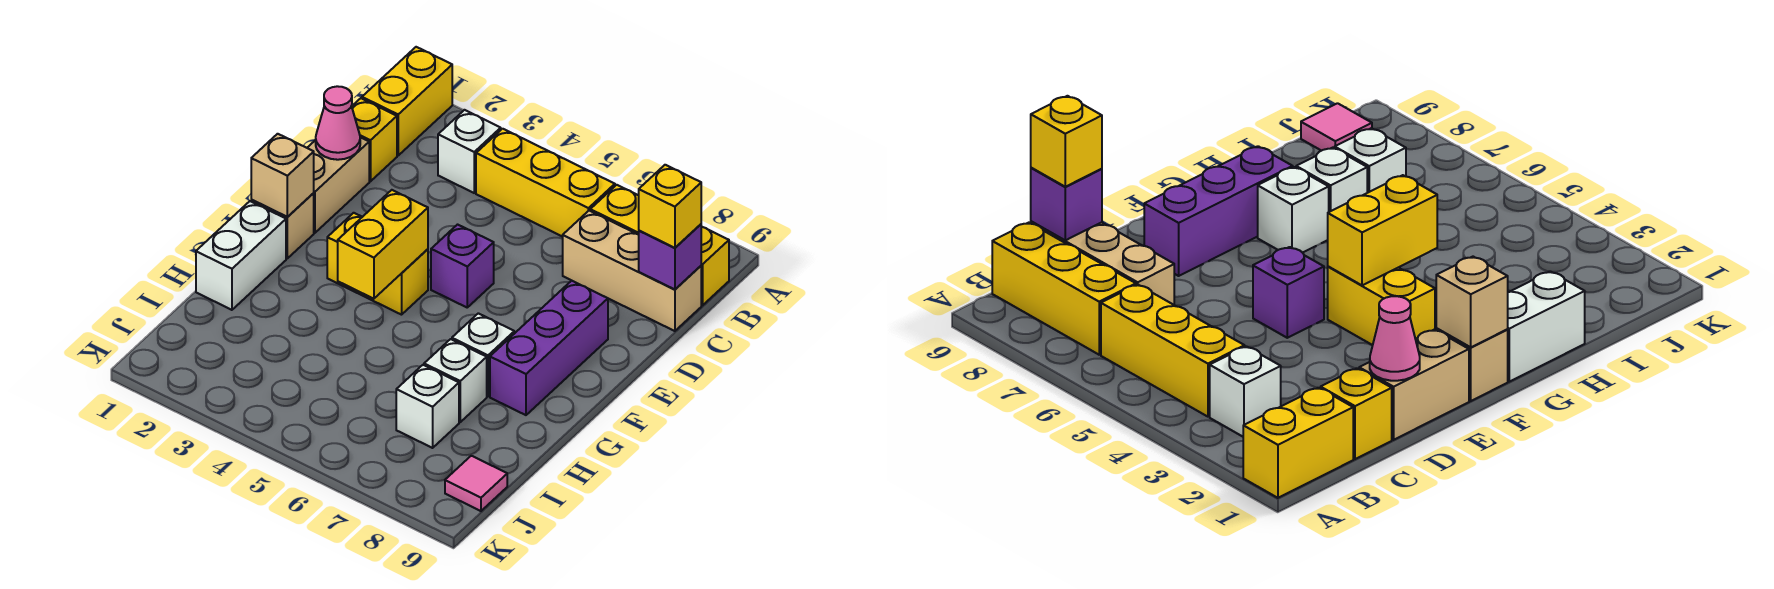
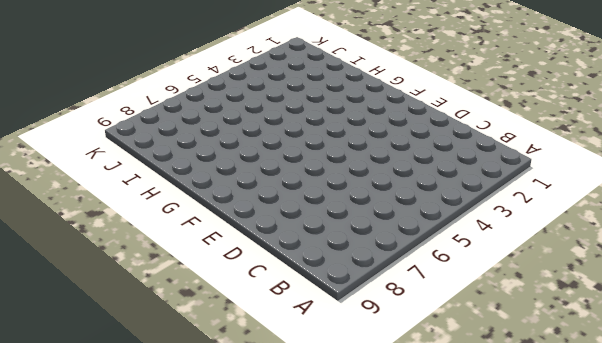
none -> yellow brick A1:B1 level 1
none -> white brick B3 level 1
none -> yellow brick B4:B6 level 1

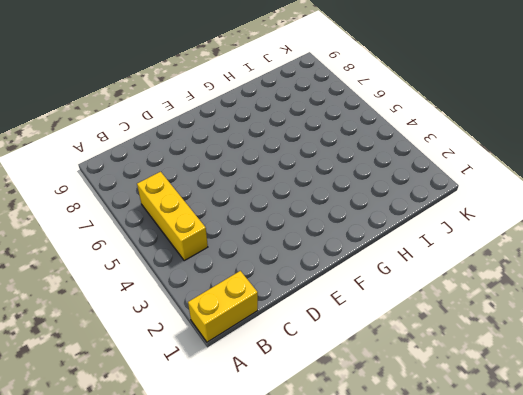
none -> white brick B3 level 1
none -> yellow brick B7:B9 level 1
none -> yellow brick C1 level 1

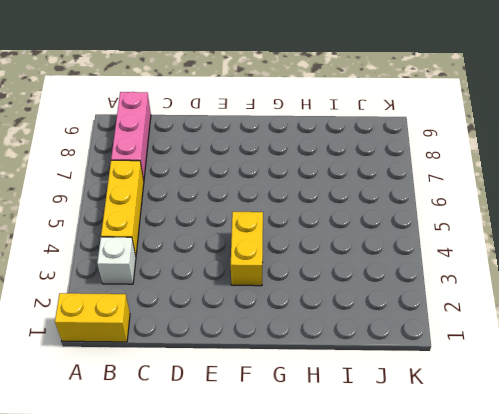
pink brick B7:B9 level 1 -> yellow brick B7:B9 level 1
none -> yellow brick C1 level 1
none -> tan brick C7:C9 level 1
none -> tan brick D1:E1 level 1

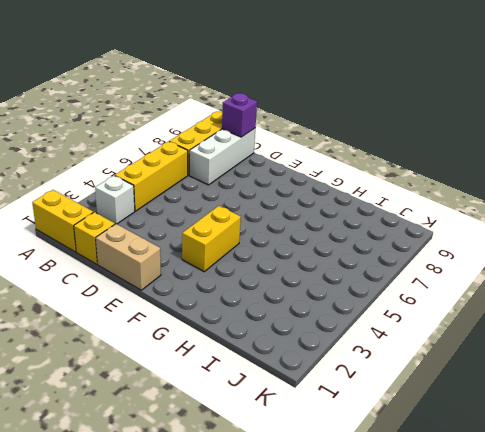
white brick C7:C9 level 1 -> tan brick C7:C9 level 1
none -> purple brick E5 level 1
none -> purple brick E8:G8 level 1
none -> tan brick F1 level 1

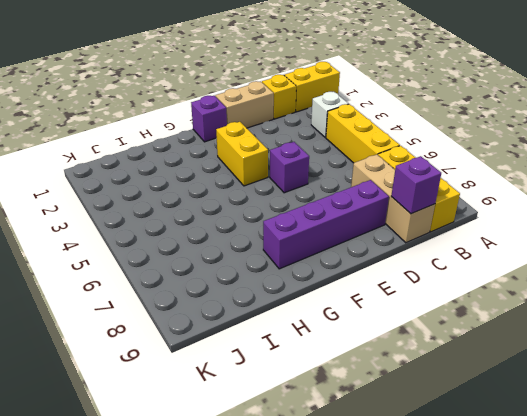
purple brick D8:G8 level 1 -> purple brick E8:G8 level 1
purple brick F1 level 1 -> tan brick F1 level 1
none -> white brick G1:H1 level 1
none -> white brick G7 level 1
none -> white brick H7 level 1

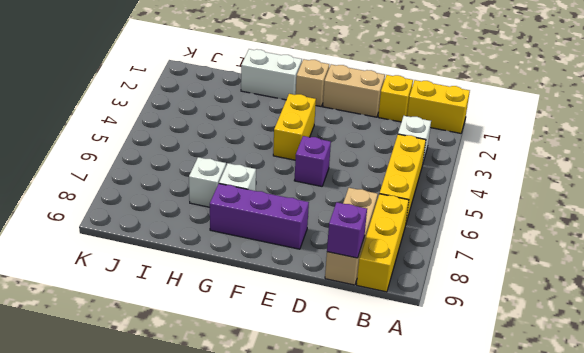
none -> white brick I7 level 1
none -> pink tile J9 level 1
none -> pink cone D1 level 2

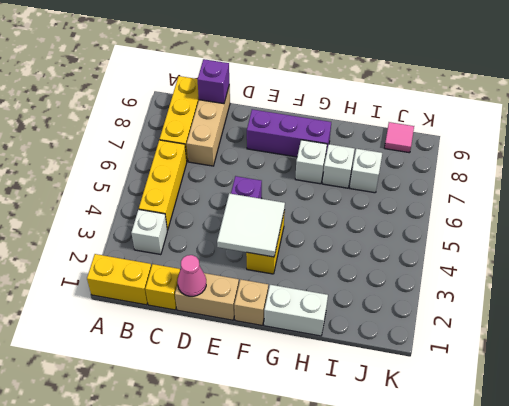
white tile E3:F4 level 2 -> yellow brick F4:G4 level 2
none -> tan brick F1 level 2
none -> yellow brick C9 level 3

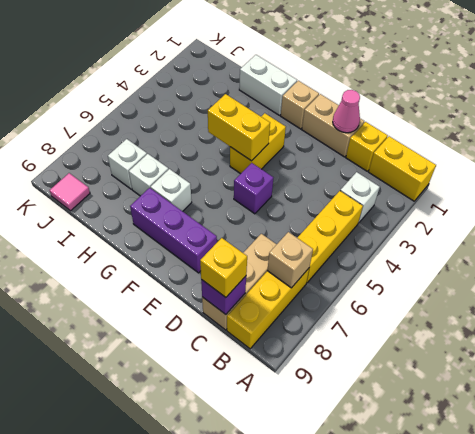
tan brick B7 level 2 -> tan brick F1 level 2

